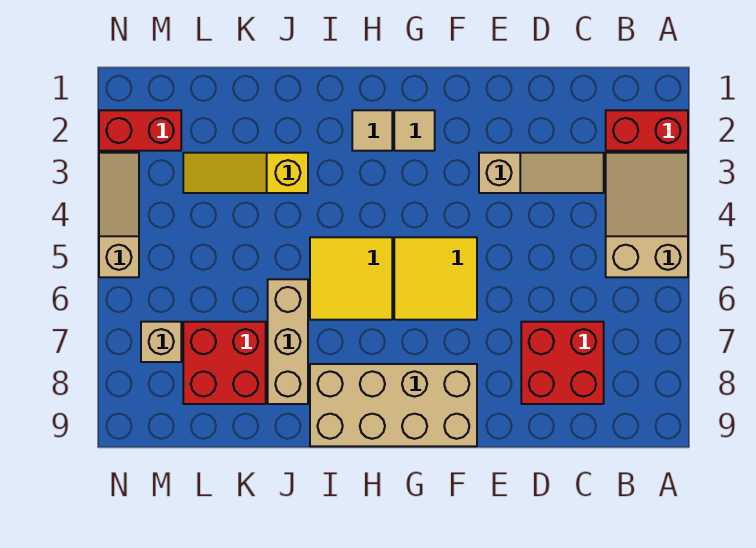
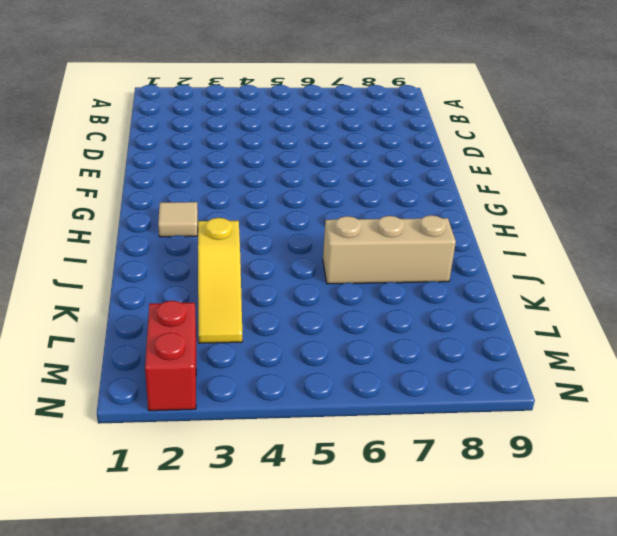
none -> red brick A2:B2 level 1
none -> tan slope A3:B5 level 1 top 5
none -> tan slope C3:E3 level 1 top E

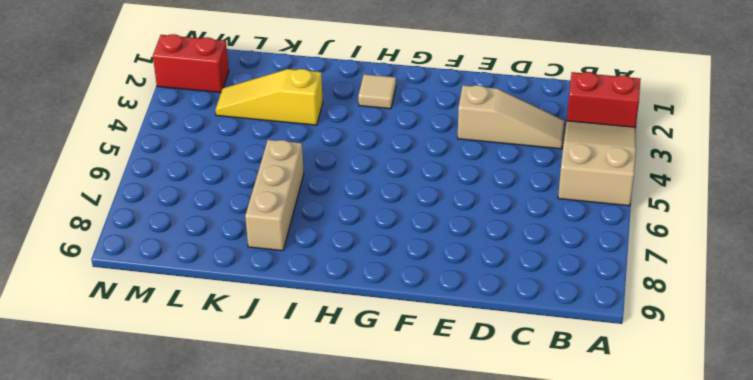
none -> red brick C7:D8 level 1
none -> yellow tile F5:G6 level 1
none -> tan brick F8:I9 level 1

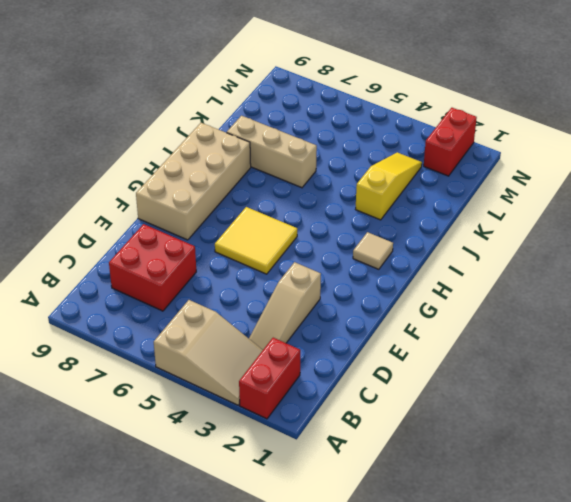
none -> tan tile G2 level 1
none -> yellow tile H5:I6 level 1
none -> red brick K7:L8 level 1

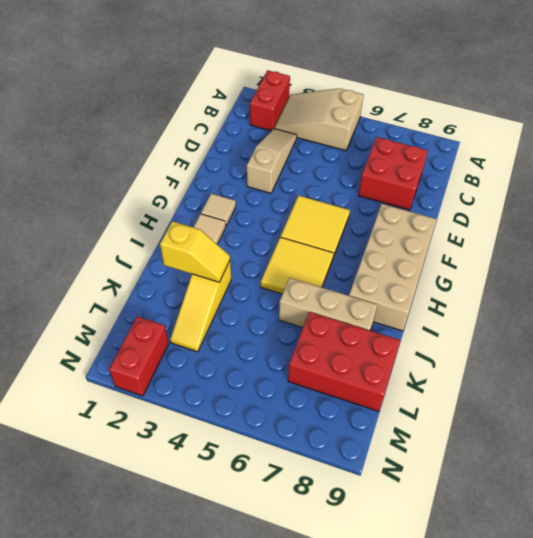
yellow slope J2:J3 level 2 top 2 -> none
red brick K7:L9 level 1 -> red brick K7:L8 level 1
none -> tan brick M7 level 1
none -> tan slope N3:N5 level 1 top 5

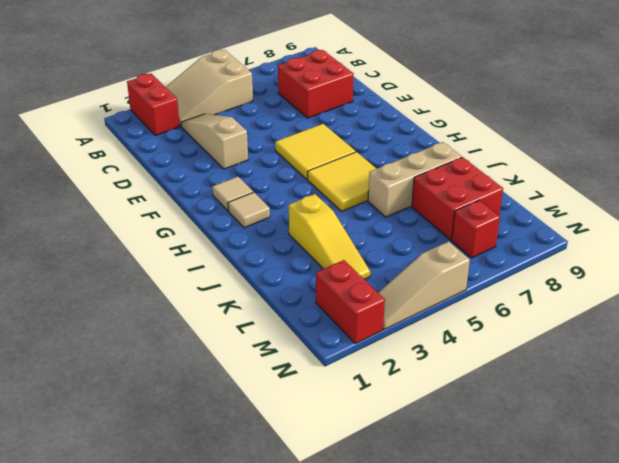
red brick M7 level 1 -> tan brick M7 level 1
none -> tan brick F8:I9 level 1

